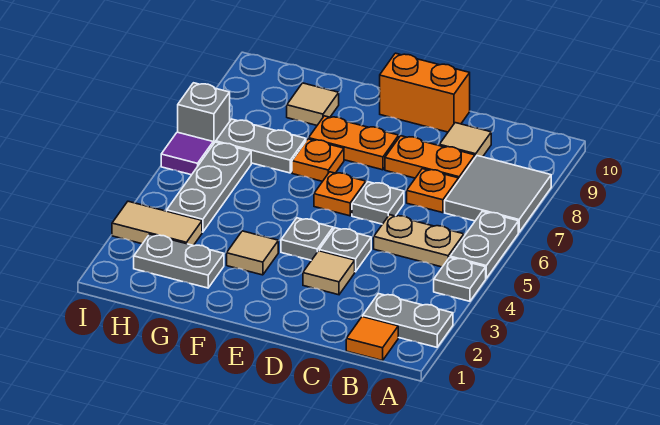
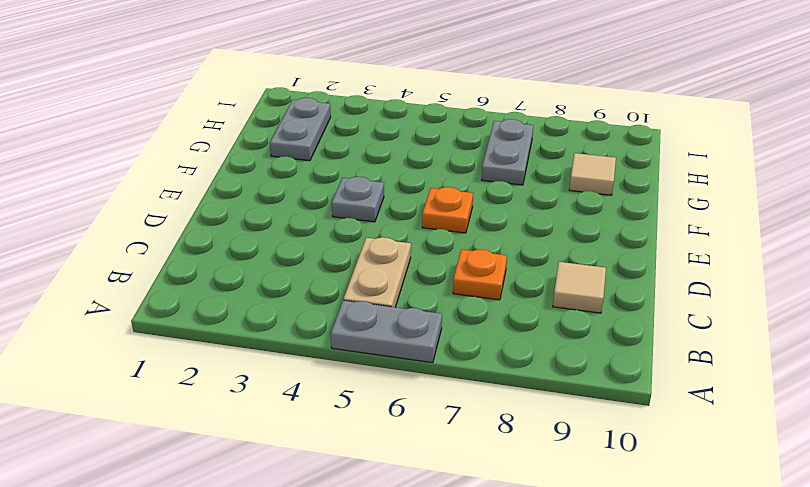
none -> grey plate A2:B2 level 1
none -> grey plate A4 level 1
none -> grey tile A7:B8 level 1

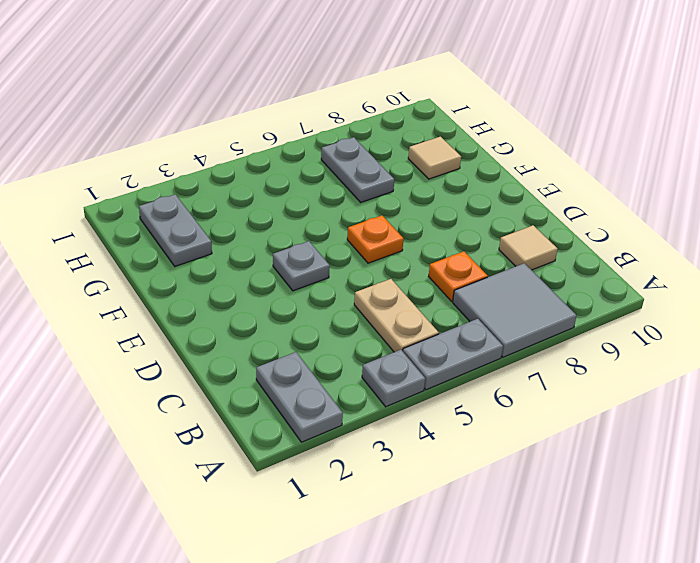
none -> orange tile B1 level 1
none -> orange plate C8:D8 level 1
none -> tan tile D3 level 1

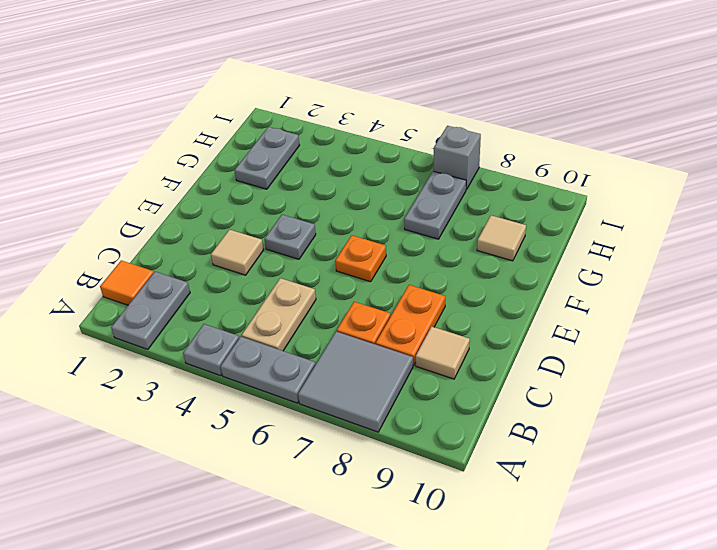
none -> grey plate D4 level 1
none -> grey plate D6 level 1
none -> orange brick D10:E10 level 1

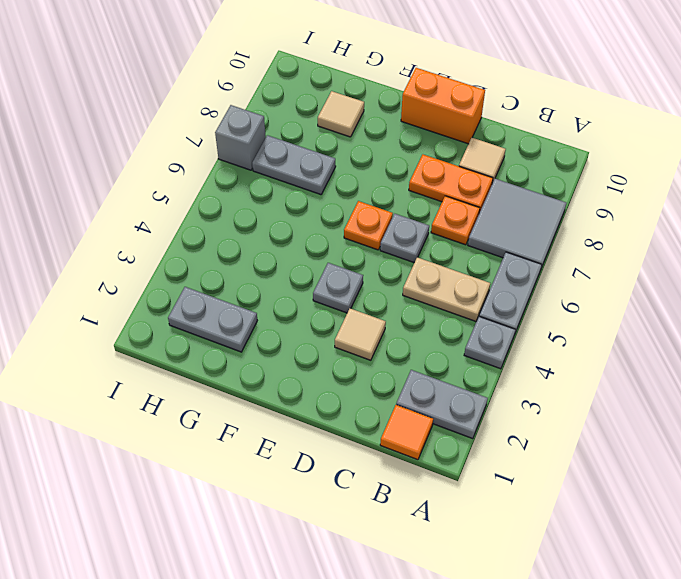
none -> grey plate D4 level 1
none -> orange plate E8:F8 level 1
none -> tan tile F3 level 1

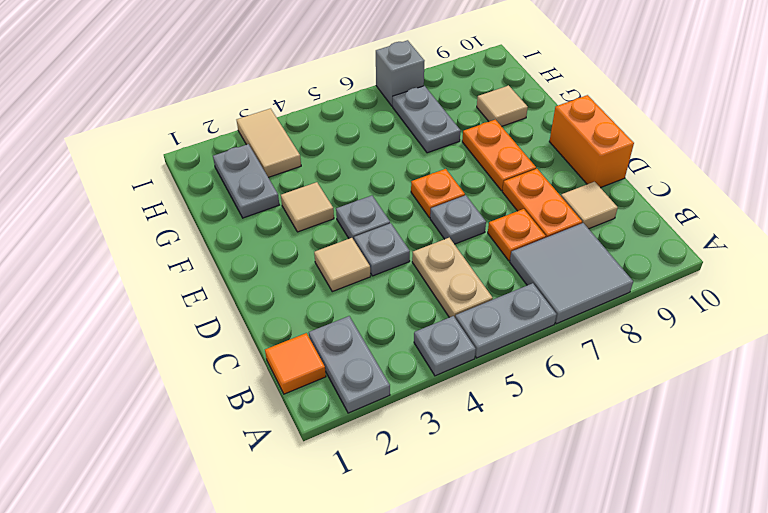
none -> orange plate F7 level 1
none -> grey plate H4:H6 level 1
none -> purple tile I6 level 1

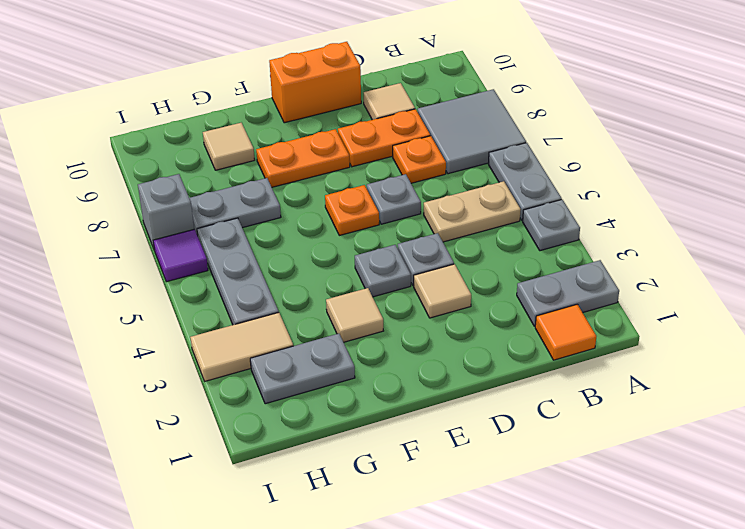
none -> orange plate F7 level 1

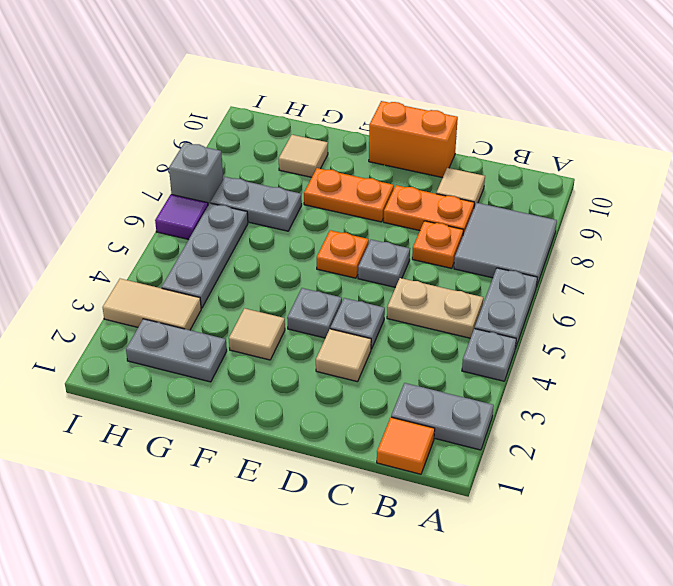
none -> orange plate F7 level 1

